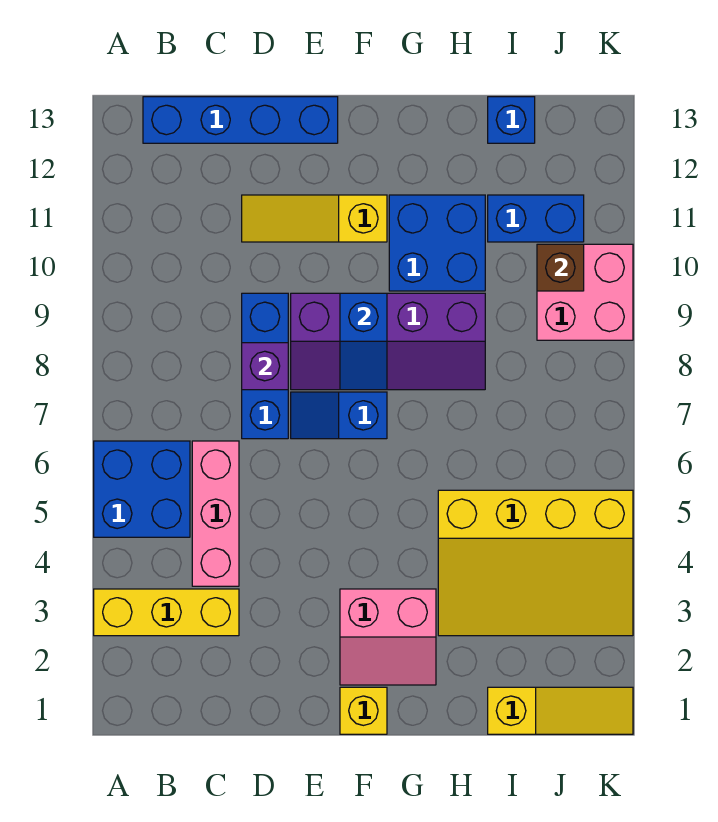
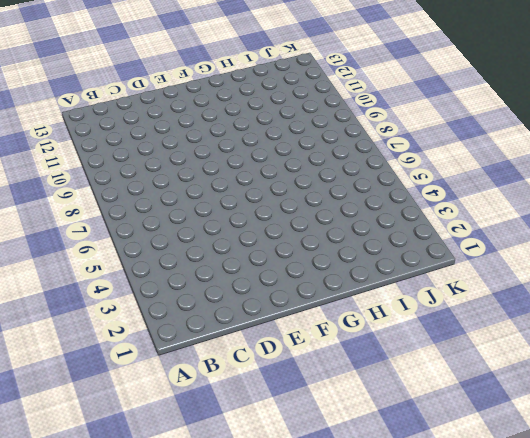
none -> yellow brick A3:C3 level 1
none -> blue brick A5:B6 level 1
none -> blue brick B13:E13 level 1

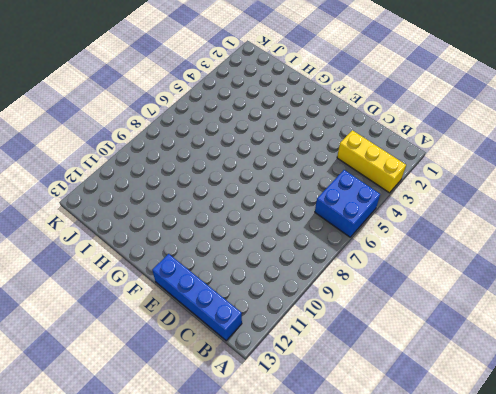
none -> pink brick C4:C6 level 1
none -> blue brick D7:D9 level 1
none -> yellow slope D11:F11 level 1 top F

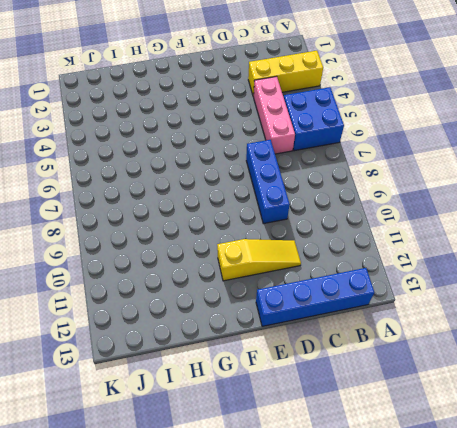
none -> blue slope E7:F7 level 1 top F
none -> purple slope E8:H9 level 1 top 9
none -> yellow brick F1 level 1

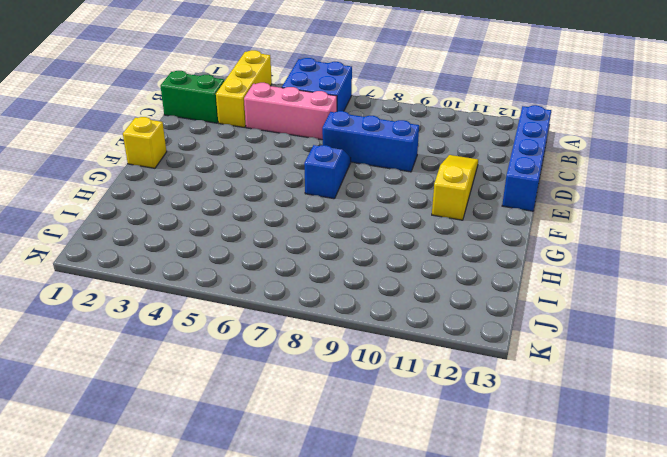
green brick C1:C2 level 1 -> none
none -> purple slope E8:H9 level 1 top 9
none -> pink slope F2:G3 level 1 top 3
none -> blue brick G10:H11 level 1

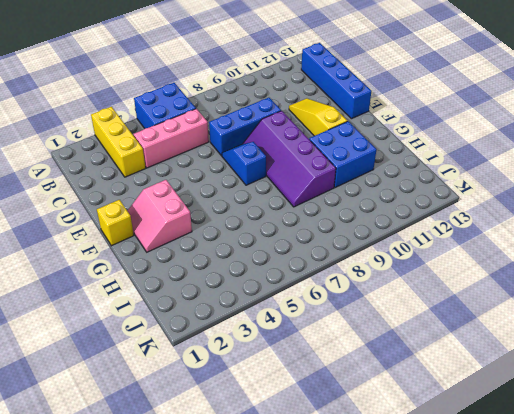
none -> yellow slope H3:K5 level 1 top 5
none -> yellow slope I1:K1 level 1 top I
none -> blue brick I11:J11 level 1

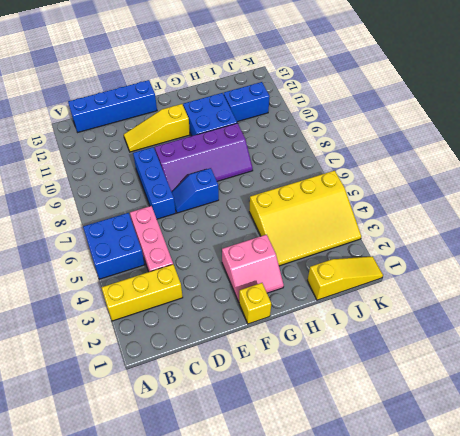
none -> blue brick I13 level 1
none -> pink brick J9:K10 level 1
none -> purple brick D8 level 2

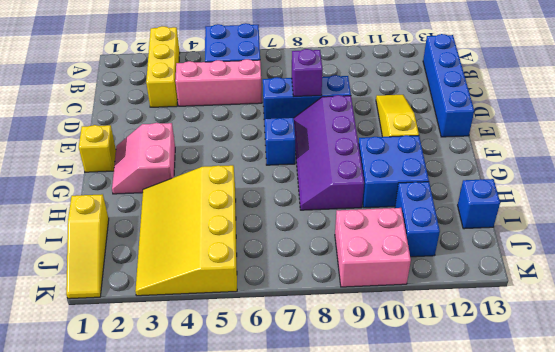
none -> blue slope F8:F9 level 2 top 9
none -> brown brick J10 level 2

